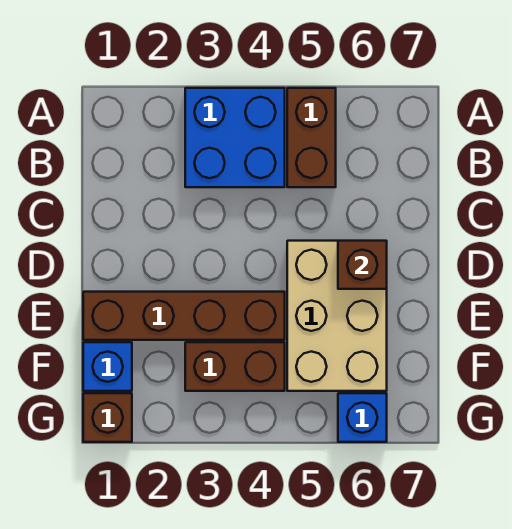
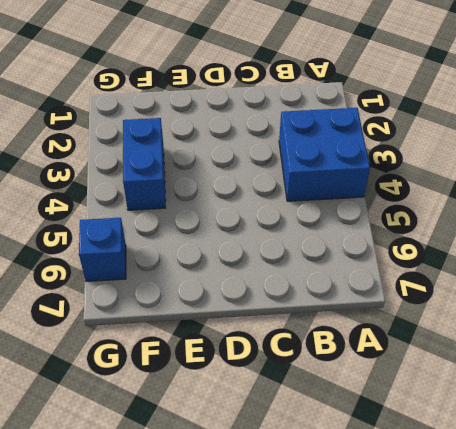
blue brick F3:F4 level 1 -> brown brick F3:F4 level 1
none -> brown brick A5:B5 level 1
none -> tan brick D5:F6 level 1

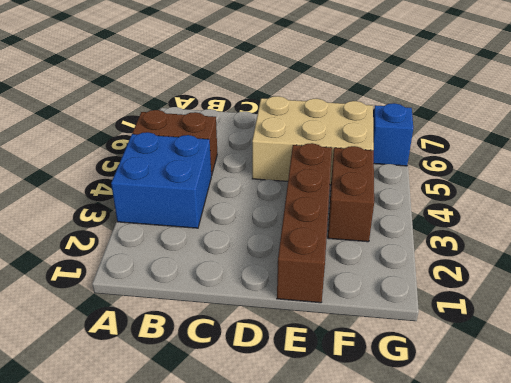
none -> blue brick F1 level 1
none -> brown brick G1 level 1

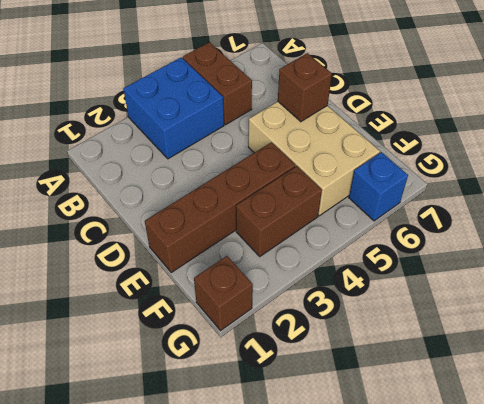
none -> blue brick F1 level 1

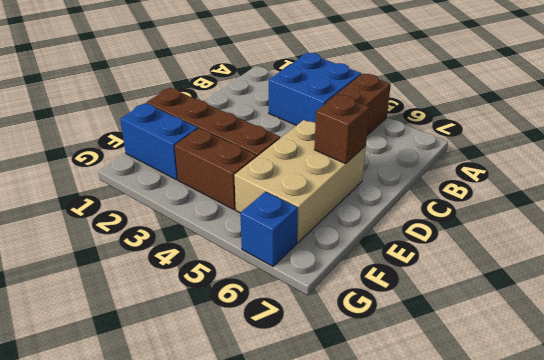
blue brick F1:F2 level 1 -> blue brick F1 level 1
none -> brown brick G1 level 1

